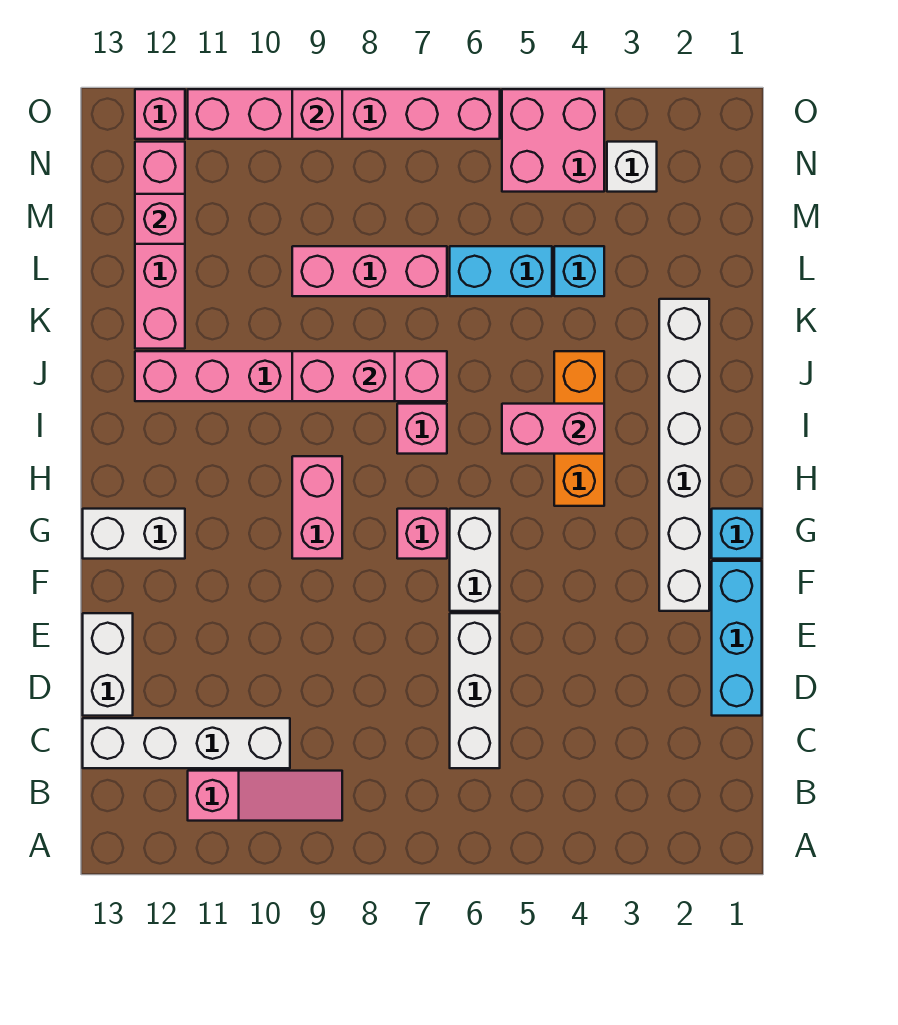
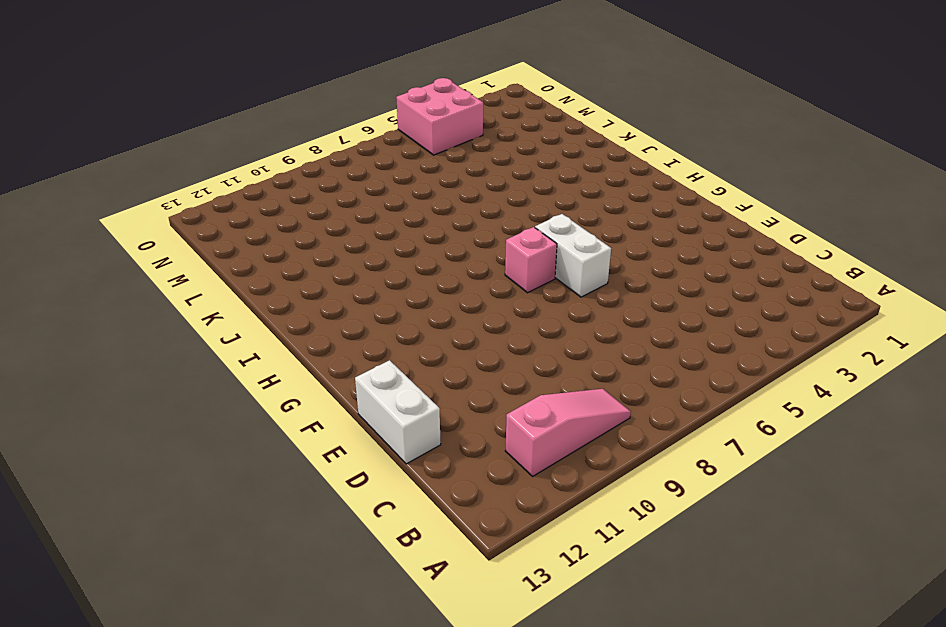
none -> white brick C6:E6 level 1
none -> white brick C10:C13 level 1
none -> cyan brick D1:F1 level 1

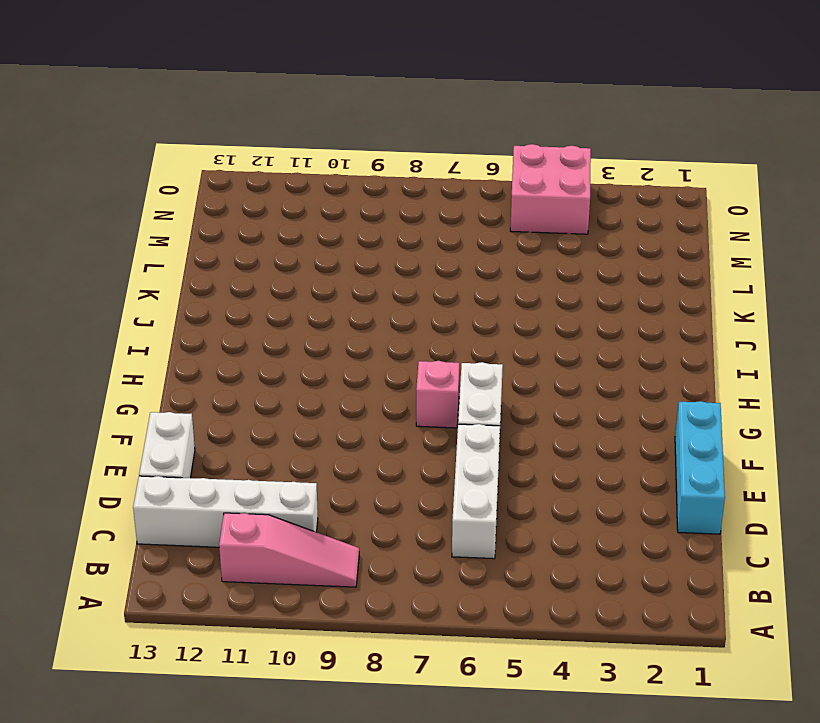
none -> white brick F2:K2 level 1
none -> cyan brick G1 level 1
none -> pink brick G9:H9 level 1

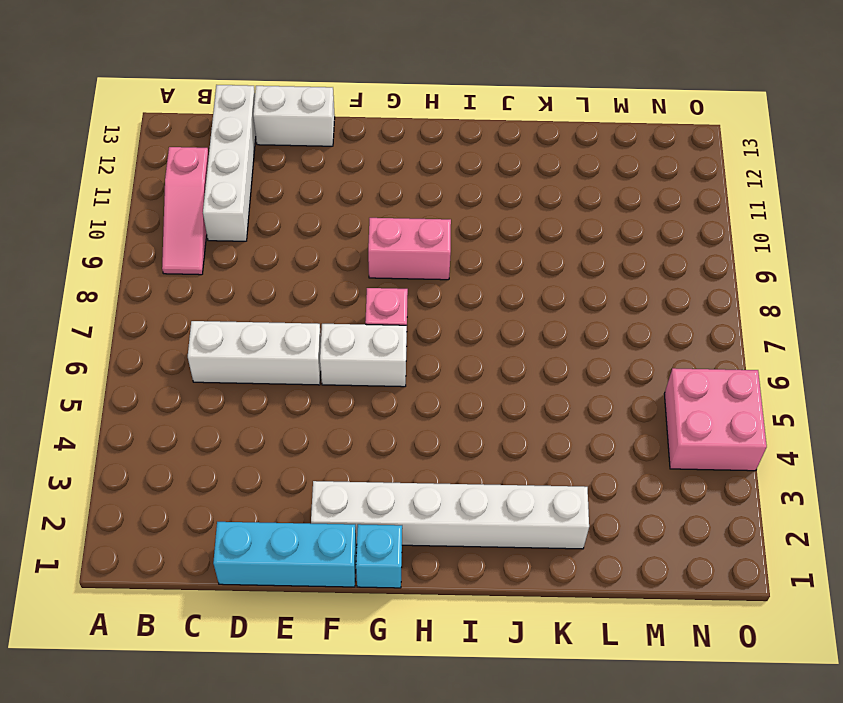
none -> white brick G12:G13 level 1
none -> orange brick H4:J4 level 1
none -> pink brick I7 level 1

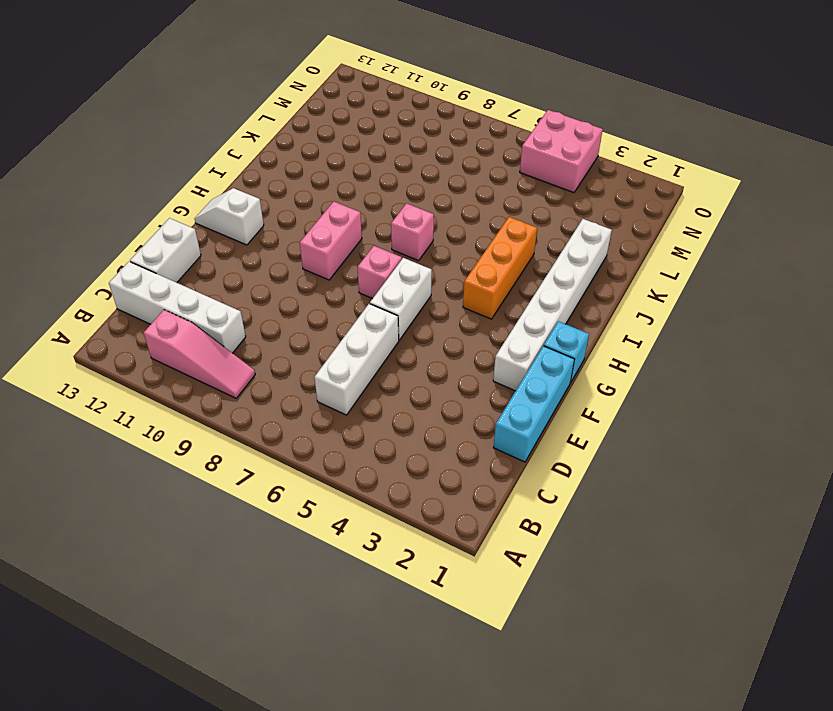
white slope G12:G13 level 1 top 12 -> white brick G12:G13 level 1
none -> pink brick J7:J12 level 1
none -> pink brick K12:N12 level 1
none -> cyan brick L4 level 1

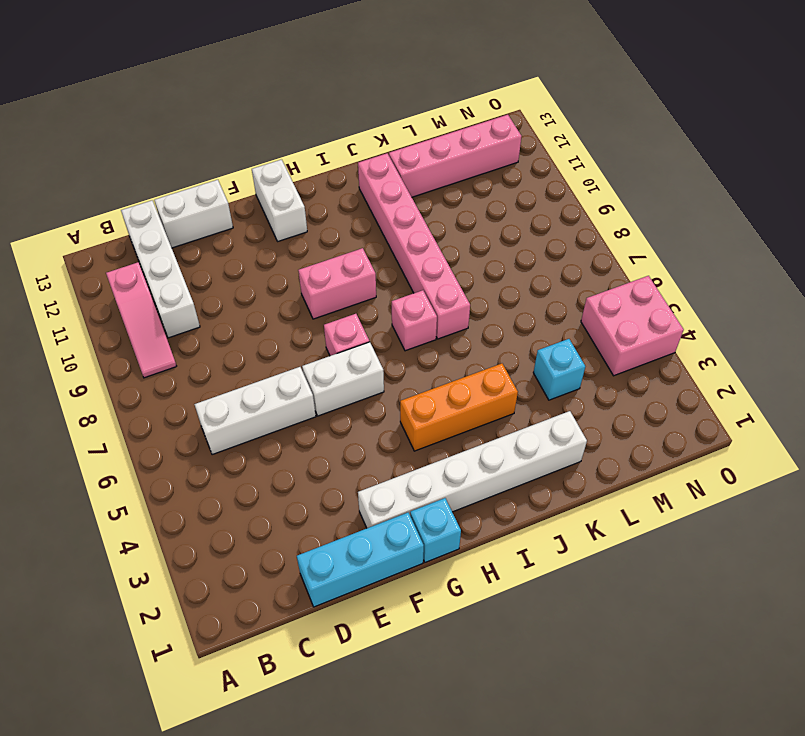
none -> cyan brick L5:L6 level 1
none -> pink brick L7:L9 level 1
none -> white brick N3 level 1

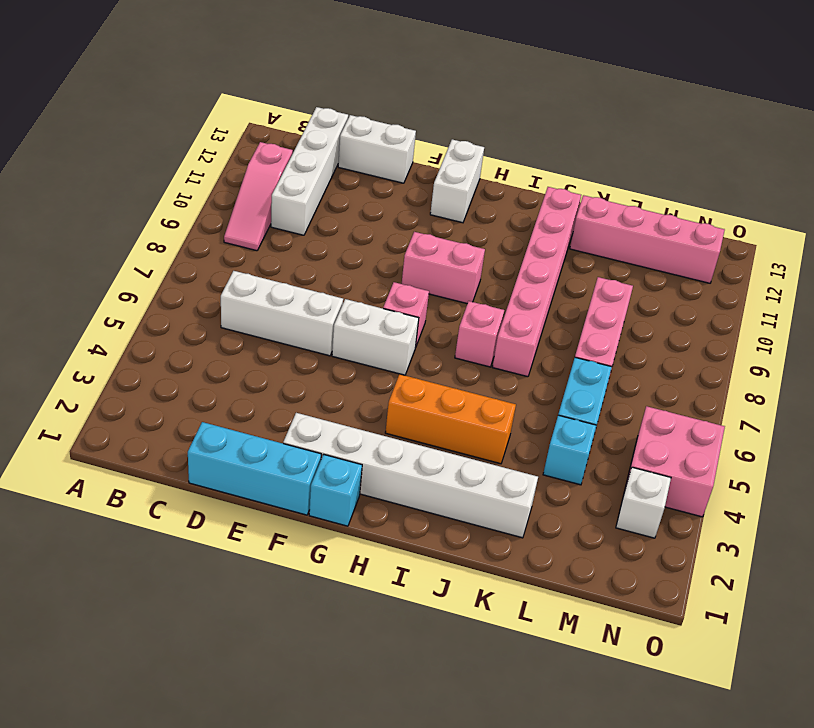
none -> pink brick O6:O11 level 1
none -> pink brick O12 level 1
none -> pink brick I4:I5 level 2

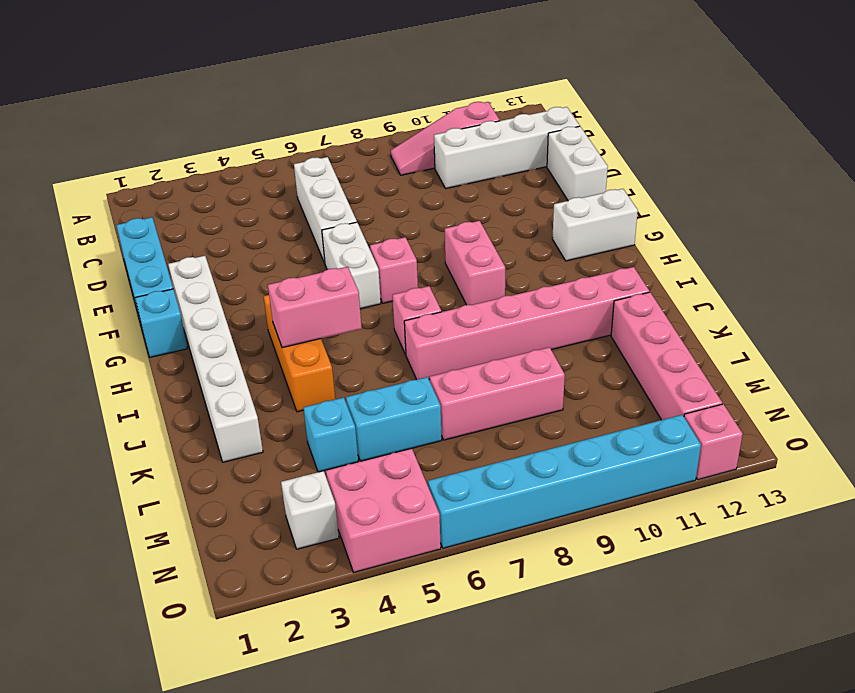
cyan brick O6:O11 level 1 -> pink brick O6:O11 level 1
none -> pink brick J8:J9 level 2
none -> pink brick M12 level 2
none -> pink brick O9 level 2

